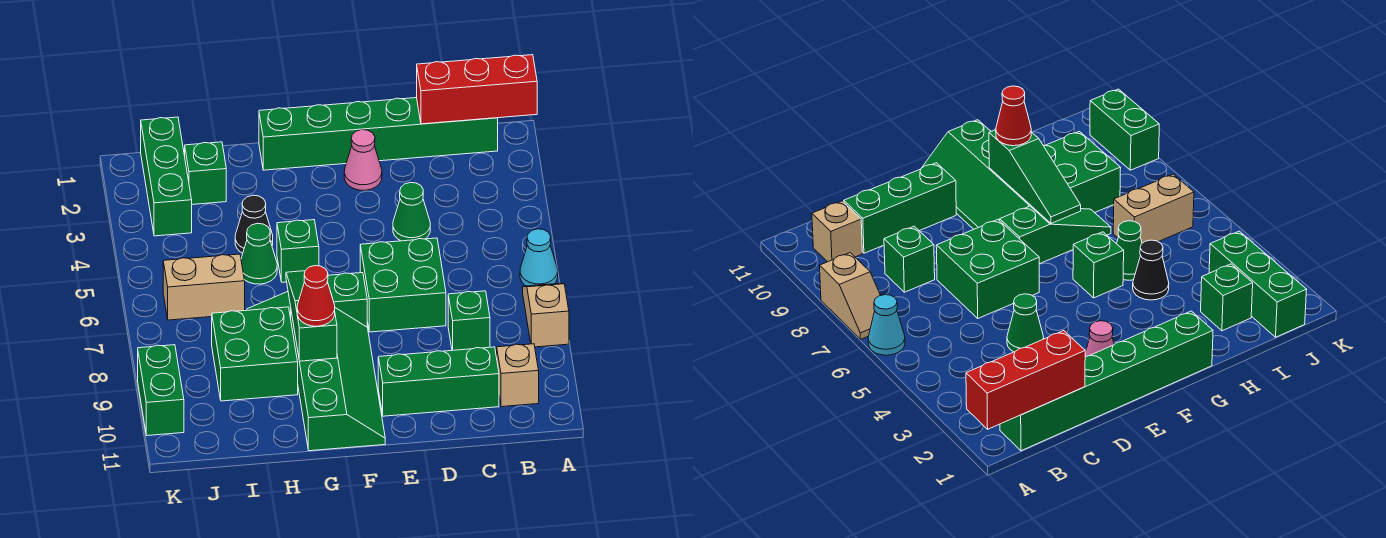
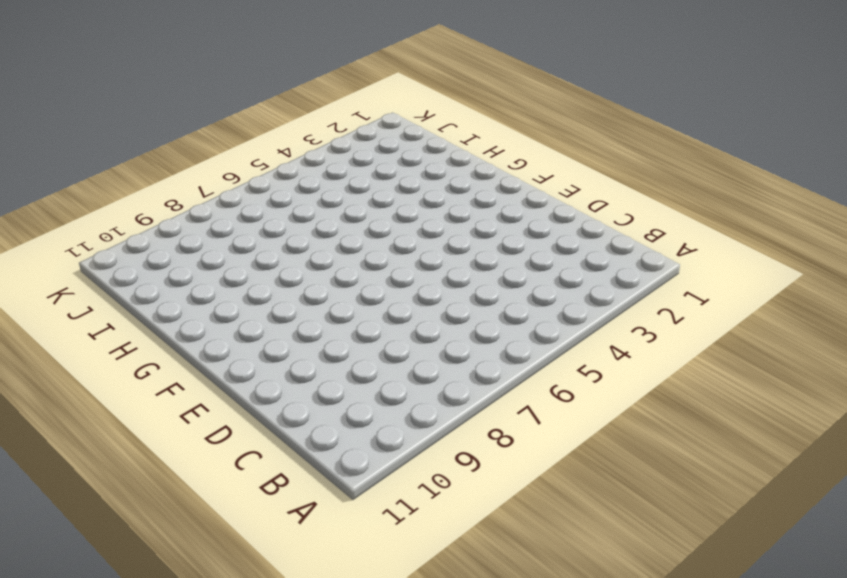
none -> cyan cone A6 level 1
none -> tan slope A7:A8 level 1 top 8
none -> green brick B1:G1 level 1

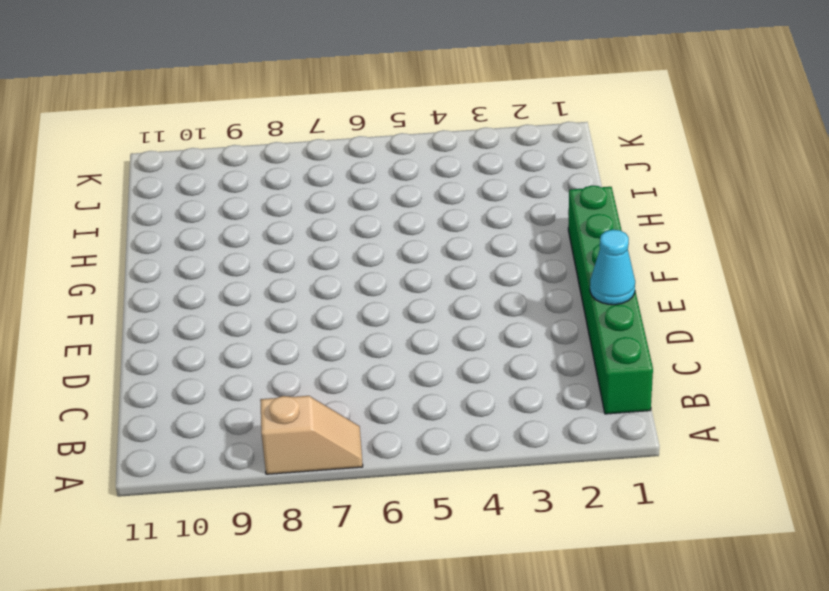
cyan cone D1 level 2 -> cyan cone A6 level 1
none -> tan brick B10 level 1
none -> green brick C8 level 1
none -> green brick C10:E10 level 1

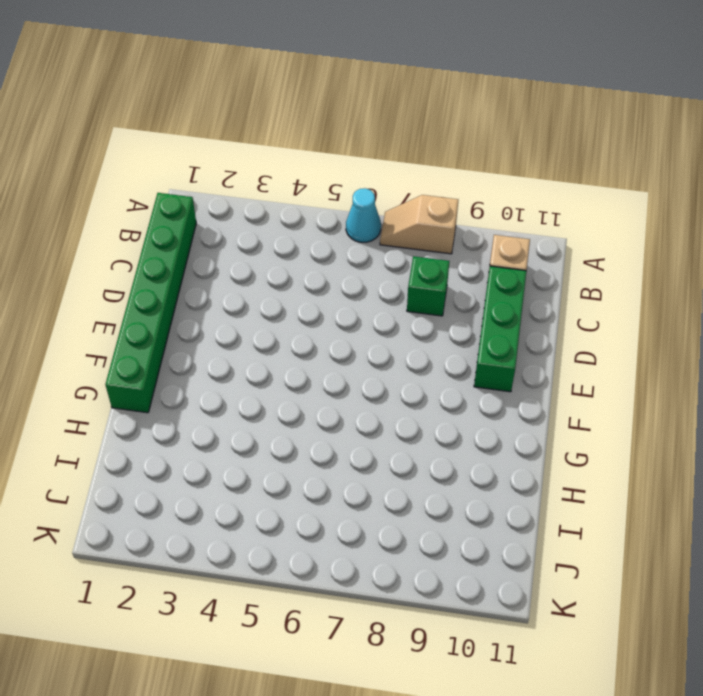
none -> green cone D4 level 1
none -> green brick D6:E7 level 1
none -> pink cone E2 level 1

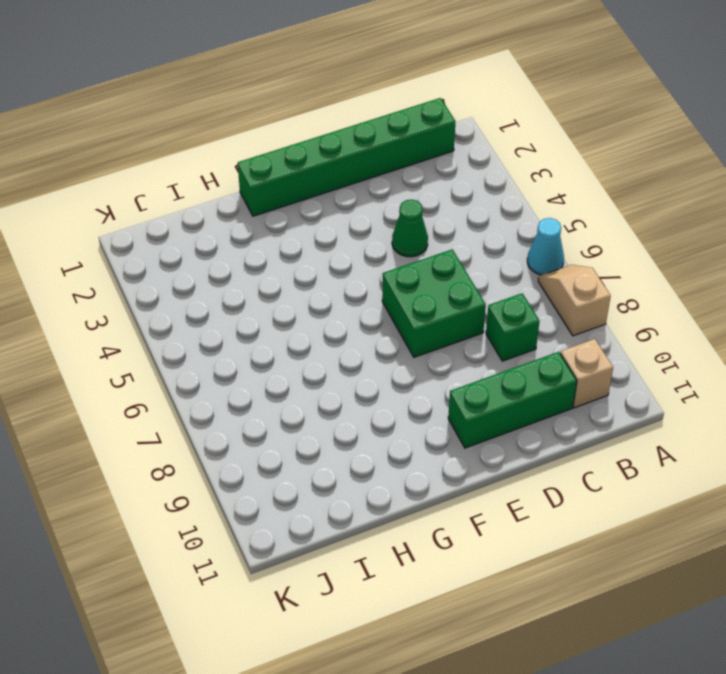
none -> pink cone E2 level 1
none -> green slope F7:H7 level 1 top F
none -> green slope F8:G11 level 1 top G

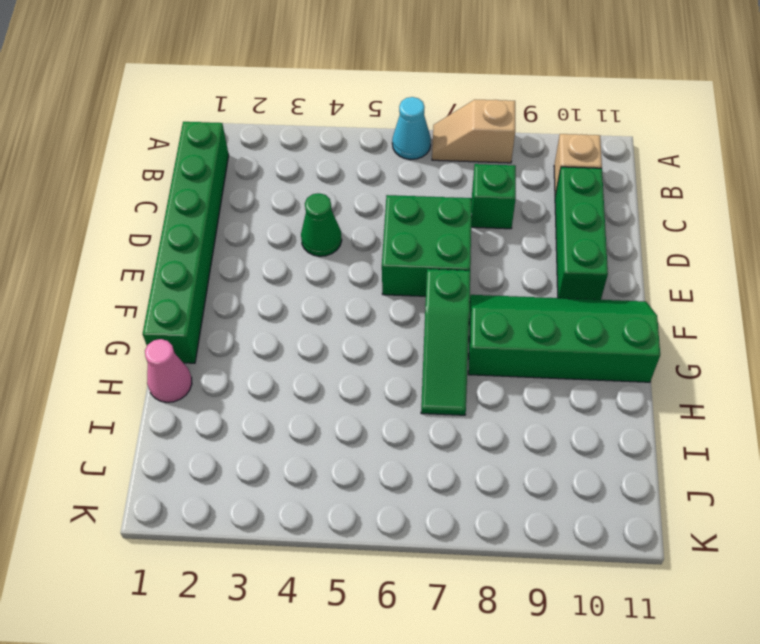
pink cone H1 level 1 -> pink cone E2 level 1
none -> green brick G5 level 1
none -> black cone H4 level 1
none -> green cone H5 level 1

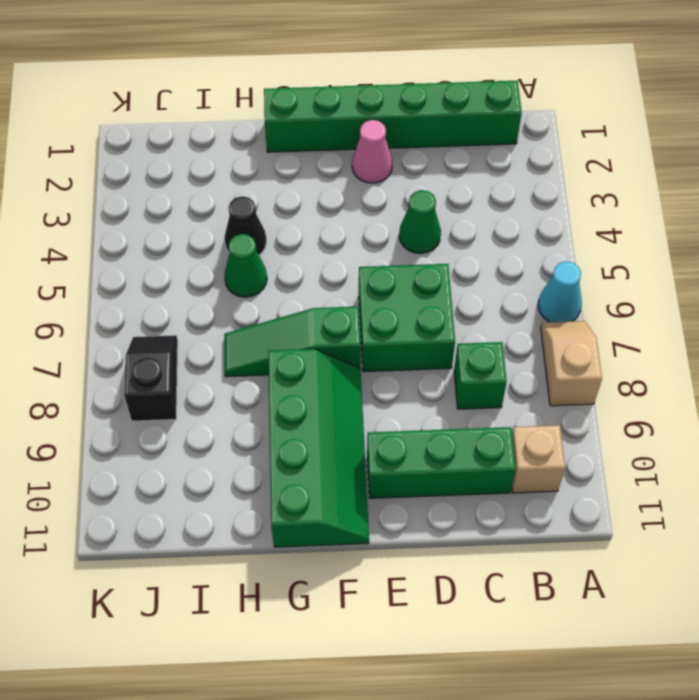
black slope J7:J8 level 1 top 8 -> none
none -> green brick G5 level 1
none -> green brick H8:I9 level 1
none -> green brick I2 level 1

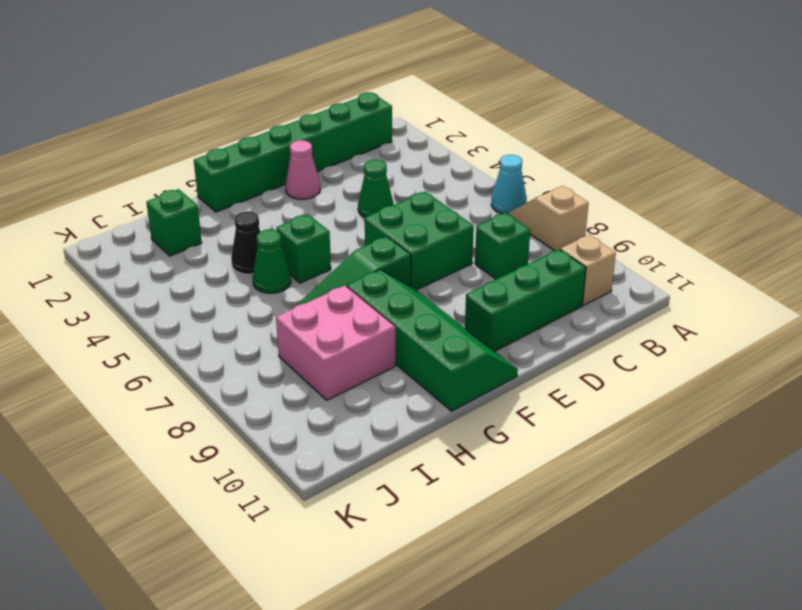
pink brick H8:I9 level 1 -> green brick H8:I9 level 1
none -> tan brick I6:J6 level 1
none -> green brick J1:J3 level 1
none -> green brick K9:K10 level 1

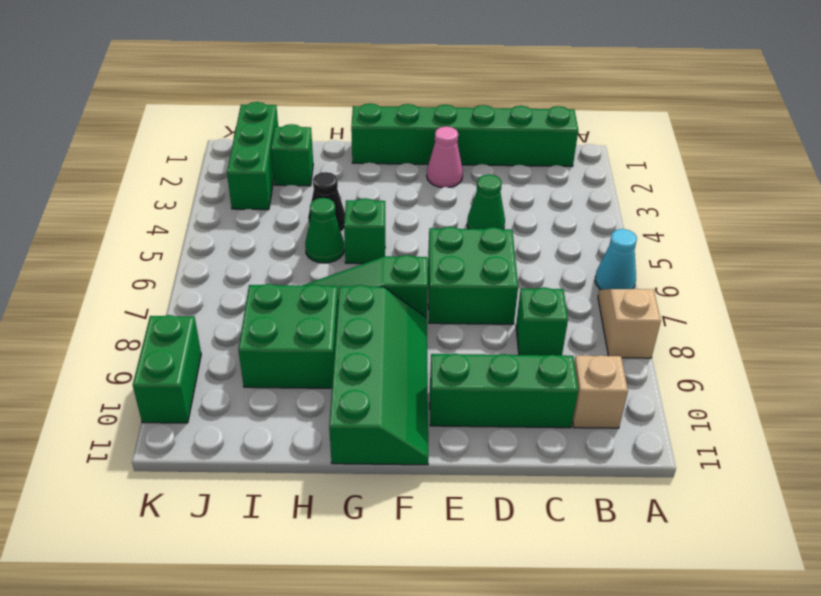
none -> tan brick I6:J6 level 1
none -> red brick A1:C1 level 2
none -> green slope G7:G9 level 2 top 9

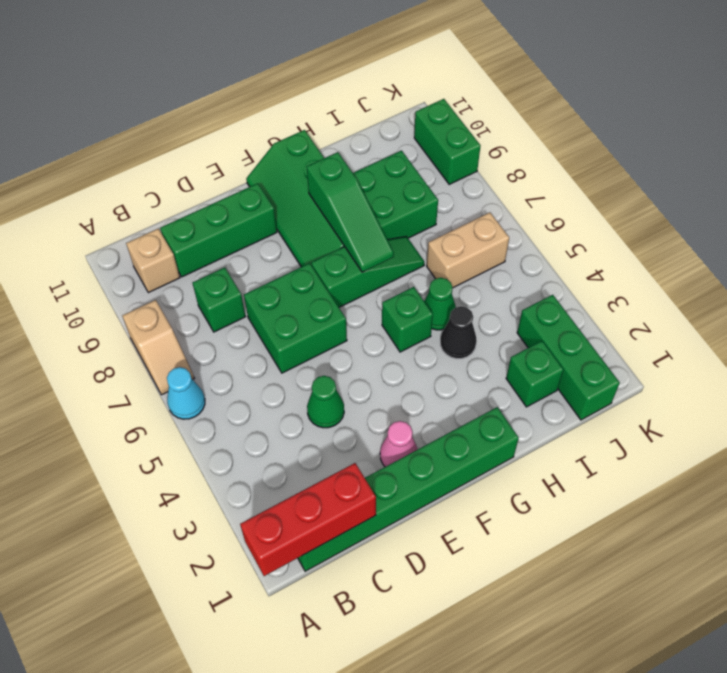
none -> red cone G9 level 3

